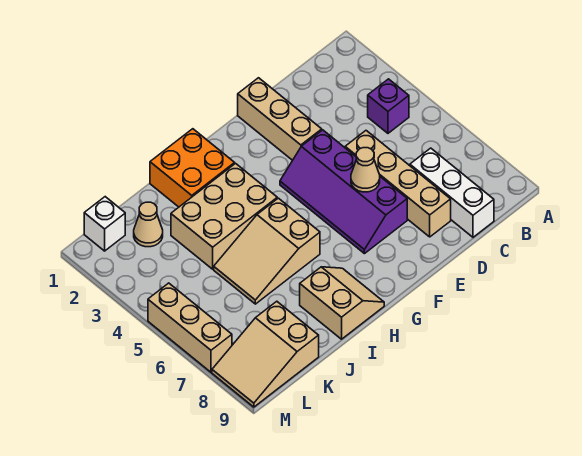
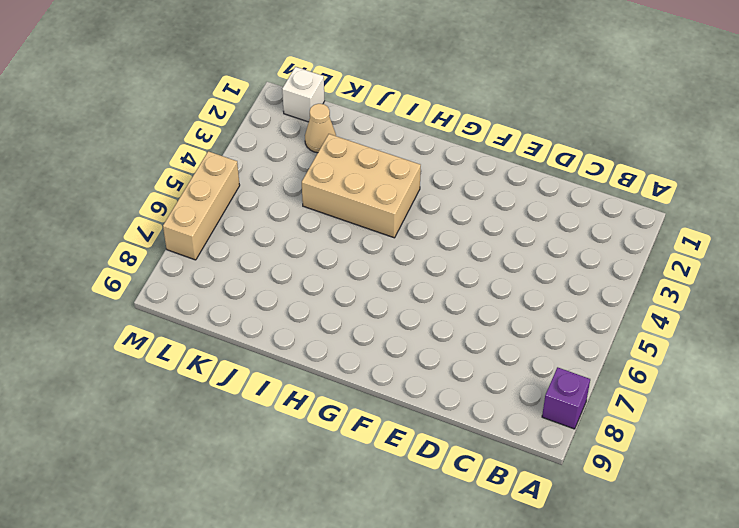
purple brick A8 level 1 -> purple brick B4 level 1
none -> white brick C7:C9 level 1
none -> tan brick D5:D8 level 1
none -> tan brick E1:E3 level 1

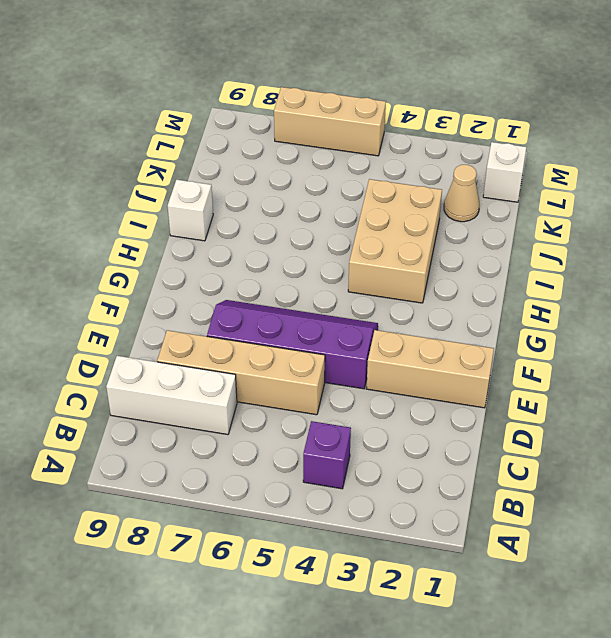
white brick I9 level 1 -> tan slope H8:I9 level 1 top I
none -> orange brick H1:I2 level 1
none -> tan slope H5:J6 level 1 top H
none -> tan slope K8:M9 level 1 top K

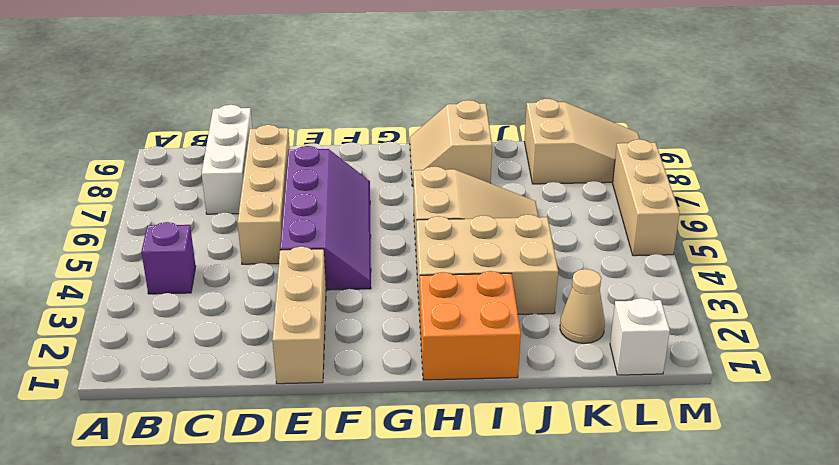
none -> tan cone E6 level 2

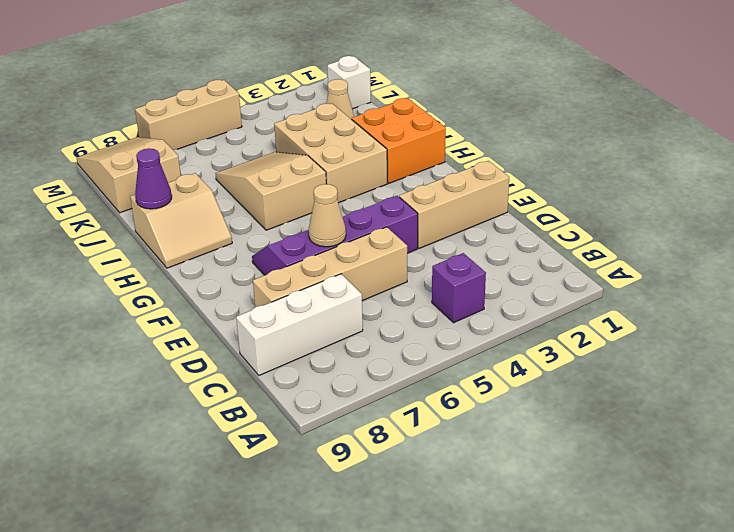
purple cone I9 level 2 -> none

